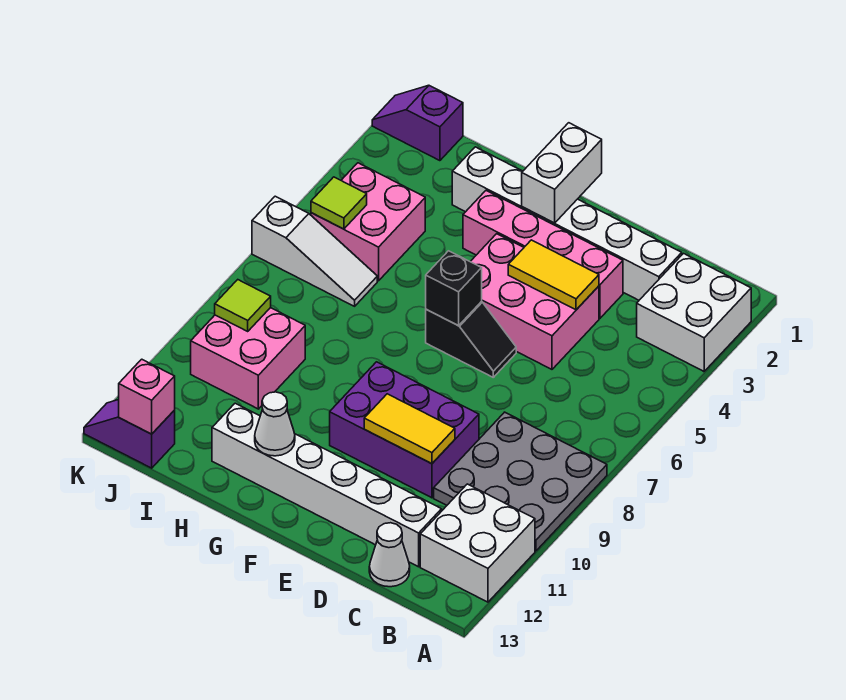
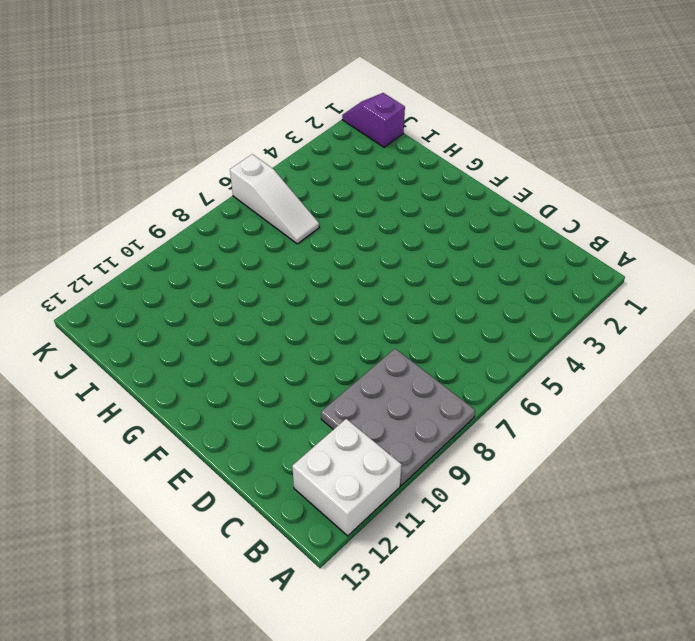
none -> white brick A2:B3 level 1
none -> white brick C2:H2 level 1
none -> white brick C12:H12 level 1

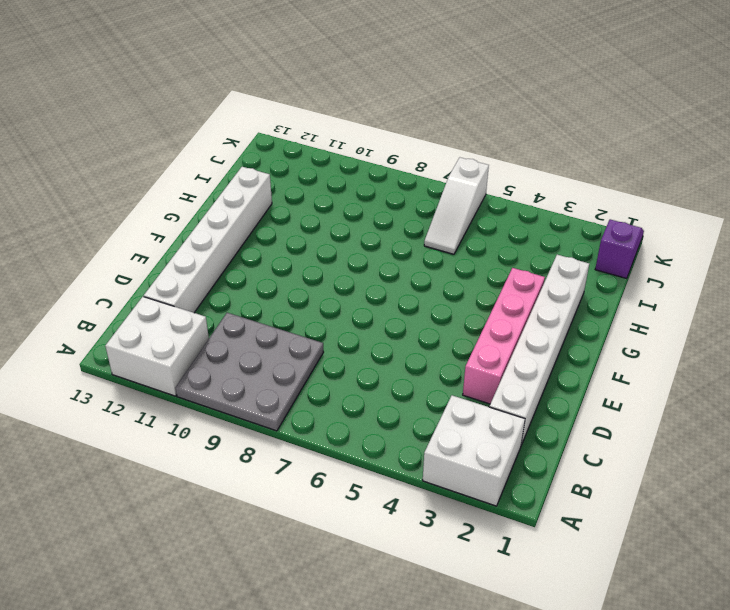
none -> white cone C13 level 1
none -> pink brick D4:F5 level 1
none -> purple brick D9:F10 level 1

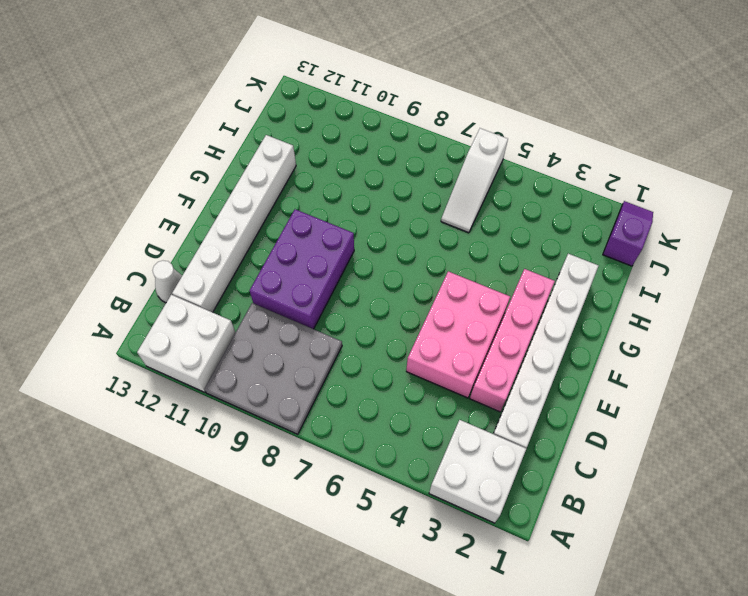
none -> black slope E6:F6 level 1 top F
none -> pink brick I4:J5 level 1
none -> pink brick I9:J10 level 1

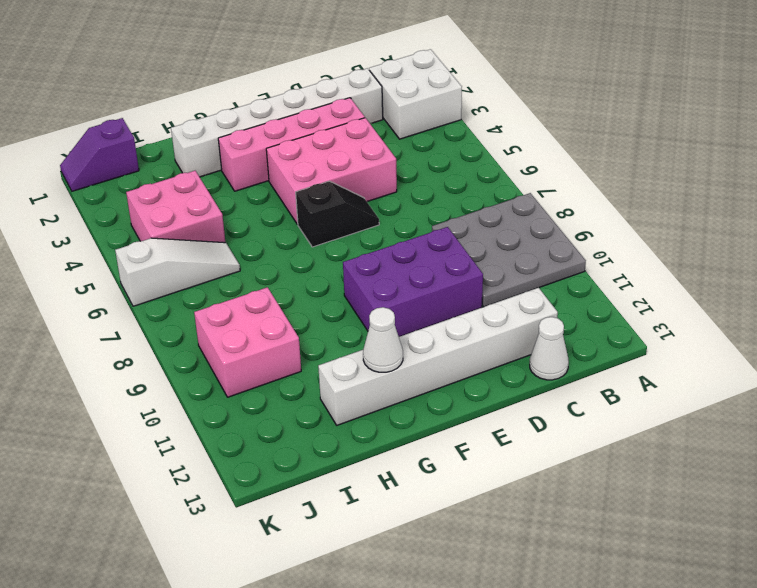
none -> white brick A11:B12 level 1
none -> purple slope J13:K13 level 1 top J
none -> yellow tile D4:E4 level 2

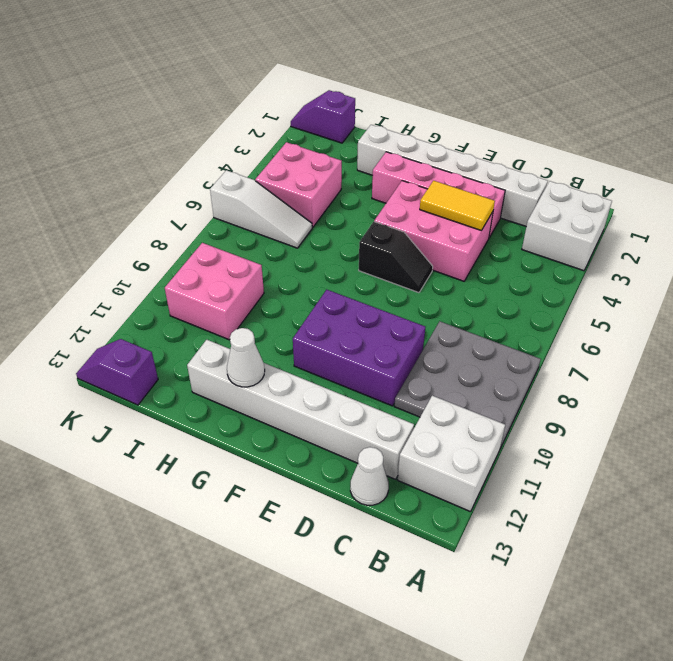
none -> yellow tile D10:E10 level 2
none -> white brick F1:F2 level 2
none -> black brick F6 level 2

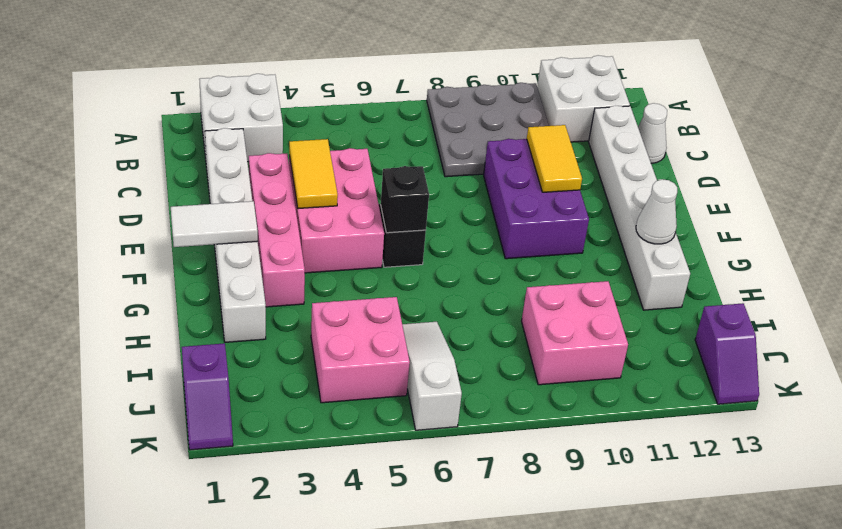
white tile F1:F2 level 2 -> white brick F1:F2 level 2
none -> lime tile J5 level 2
none -> lime tile J9 level 2
none -> pink brick J13 level 2

